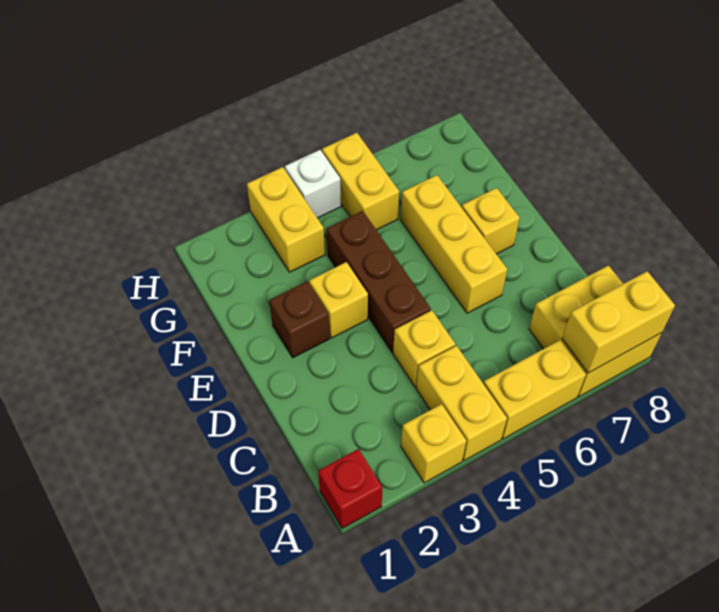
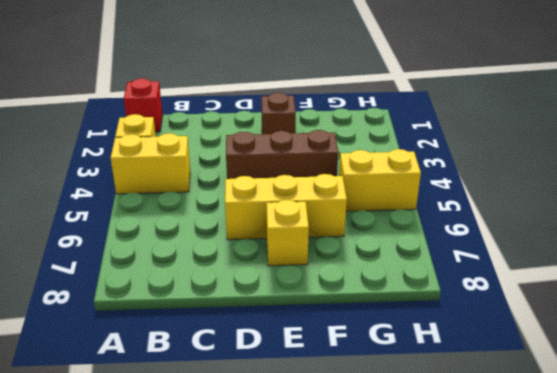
none -> yellow brick A5:A6 level 1
none -> yellow brick A7:B8 level 1
none -> yellow brick C4 level 1

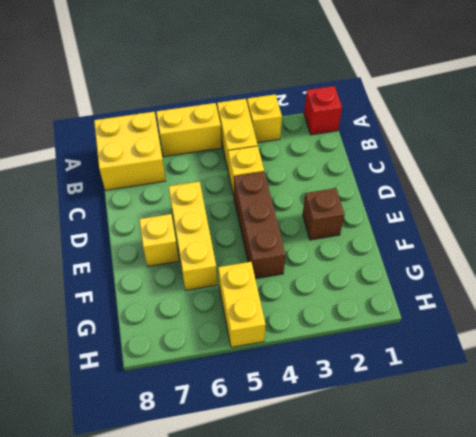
none -> yellow brick E3 level 1
none -> yellow brick G3:H3 level 1
none -> white brick H4 level 1

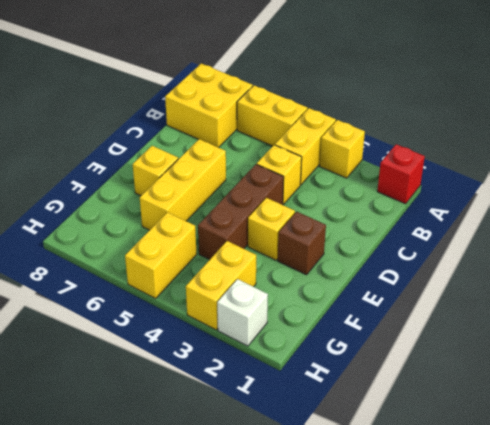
white brick H2 level 1 -> white brick H4 level 1
none -> yellow brick A7:A8 level 2

